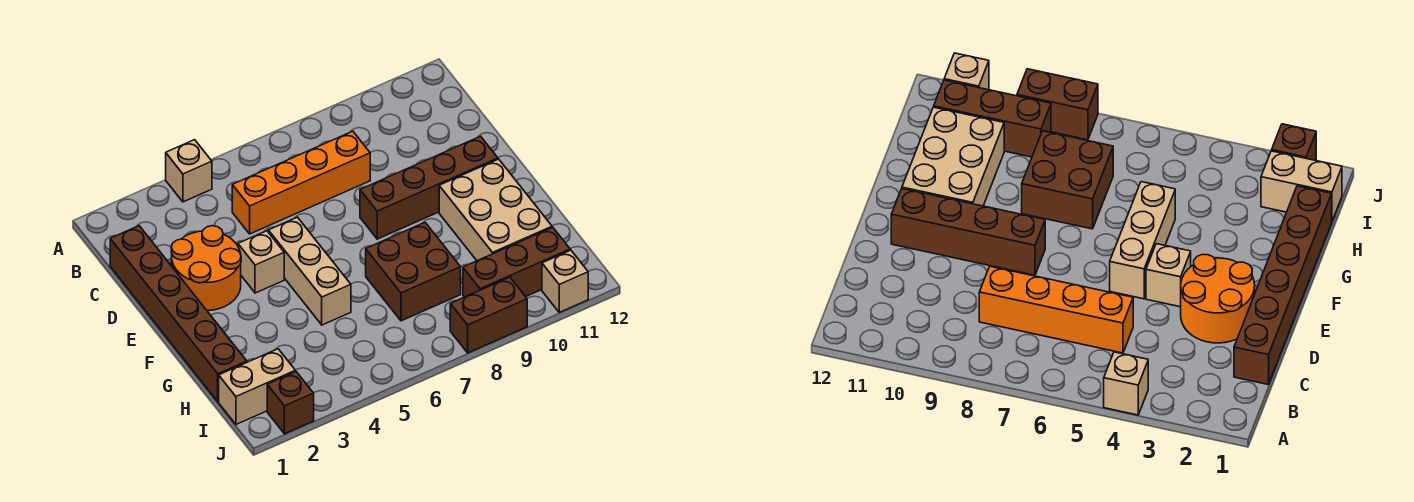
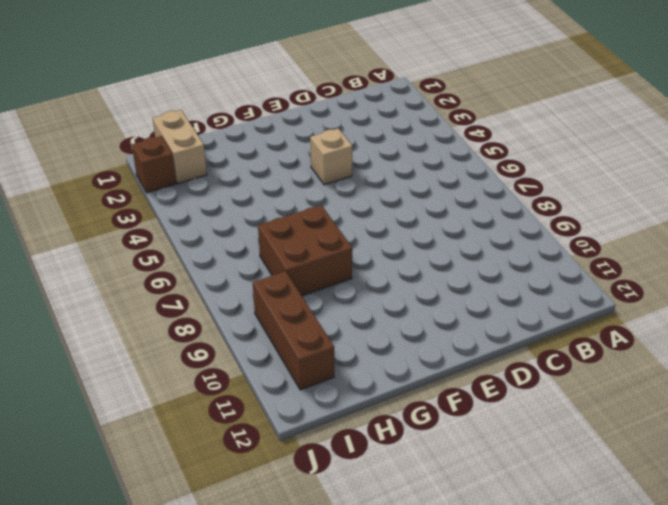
none -> tan brick A4 level 1
none -> brown brick C1:H1 level 1
none -> orange brick C5:C8 level 1

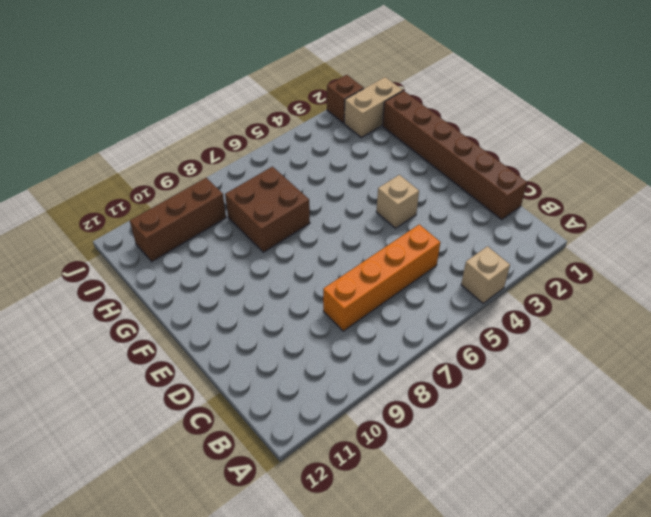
none -> orange round brick D2:E3 level 1
none -> tan brick E5:G5 level 1
none -> brown brick E8:E11 level 1

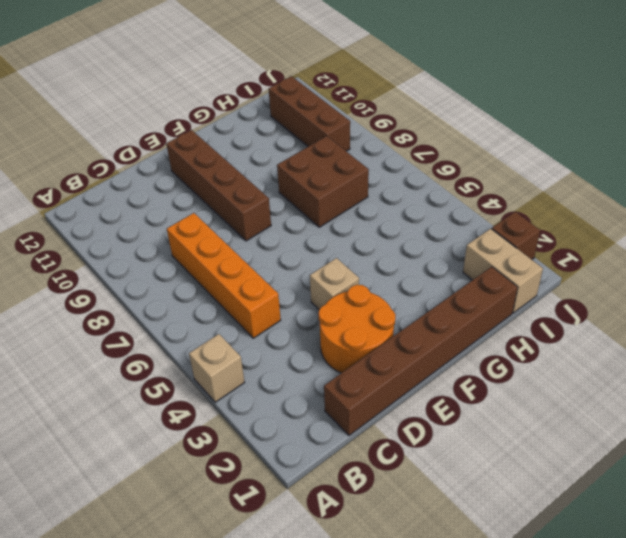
none -> tan brick E5:G5 level 1
none -> tan brick F10:H11 level 1
none -> brown brick J8:J9 level 1

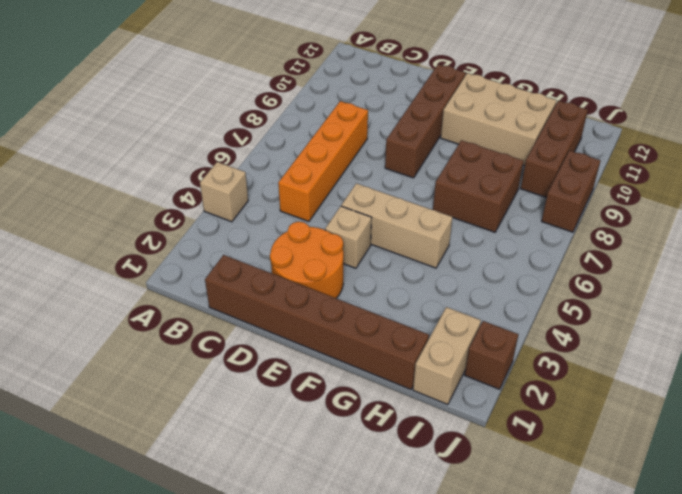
none -> tan brick J11 level 1

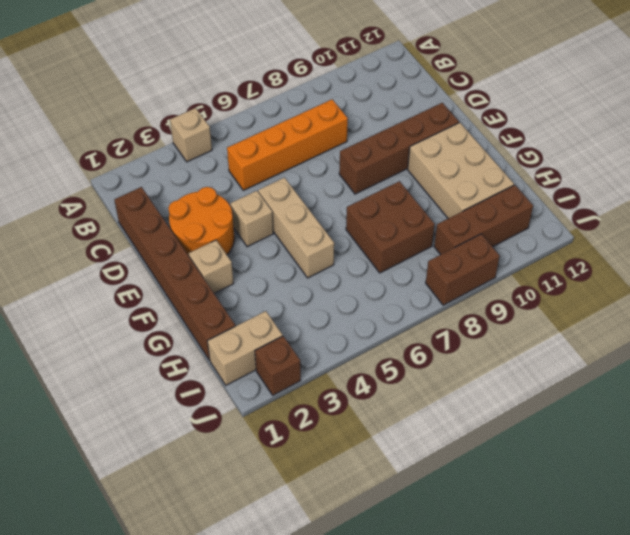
tan brick F2 level 1 -> tan brick J11 level 1

